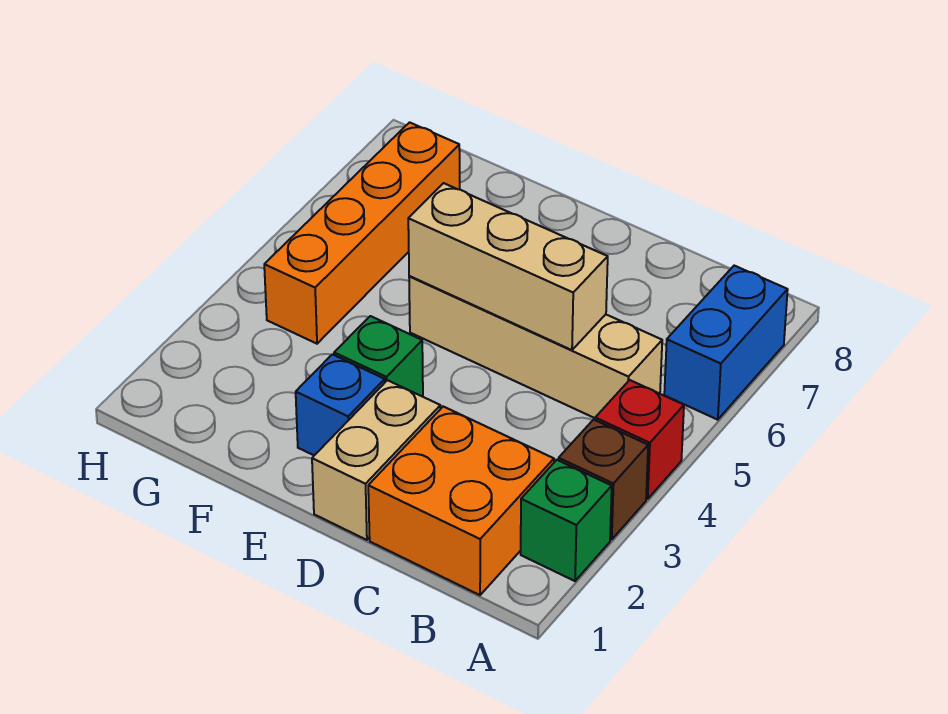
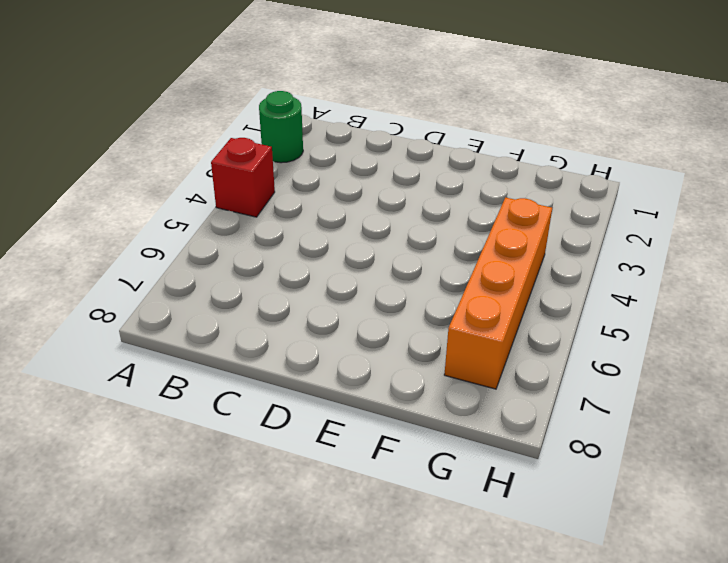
green round brick A2 level 1 -> green brick A2 level 1
none -> brown brick A3 level 1
none -> blue brick A6:A7 level 1

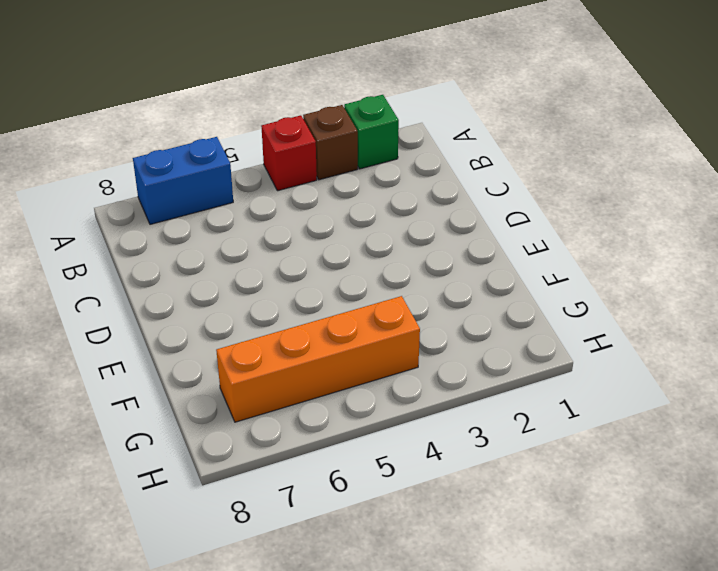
none -> orange brick B1:C2 level 1
none -> tan brick B5:E5 level 1

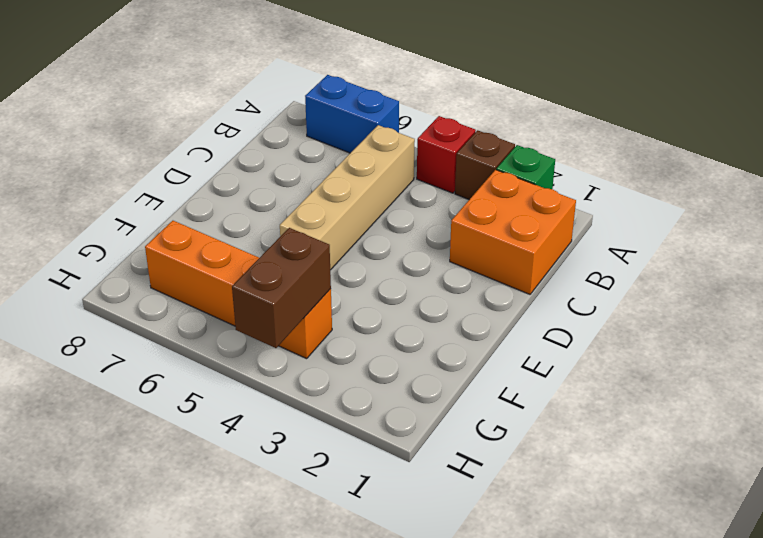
brown brick G4:H4 level 2 -> none
none -> tan brick D1:D2 level 1
none -> blue brick E2 level 1

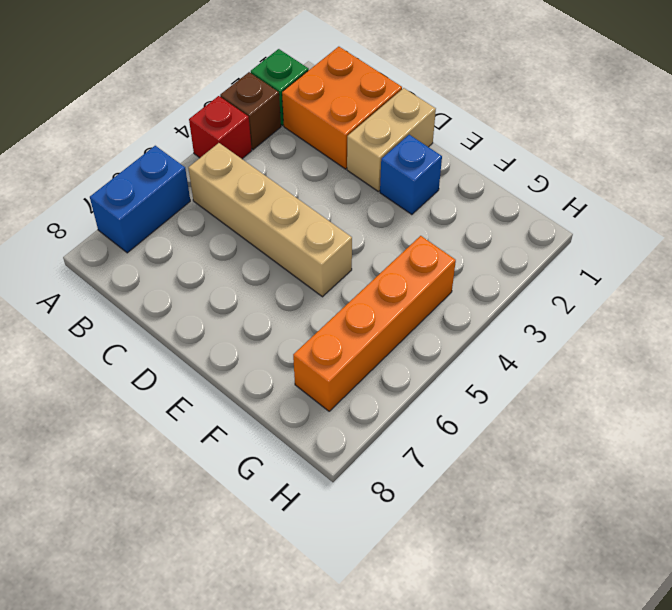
none -> green brick E3 level 1
none -> tan brick C5:E5 level 2

